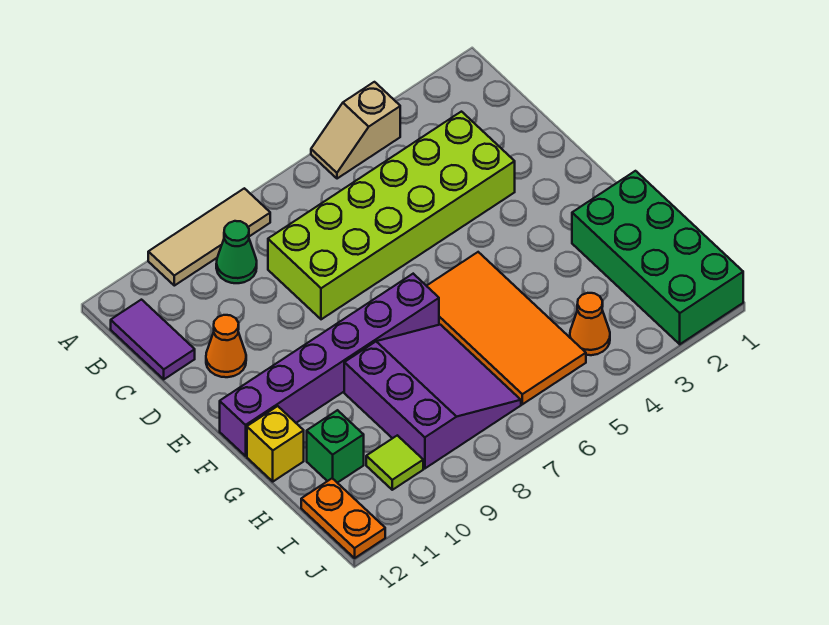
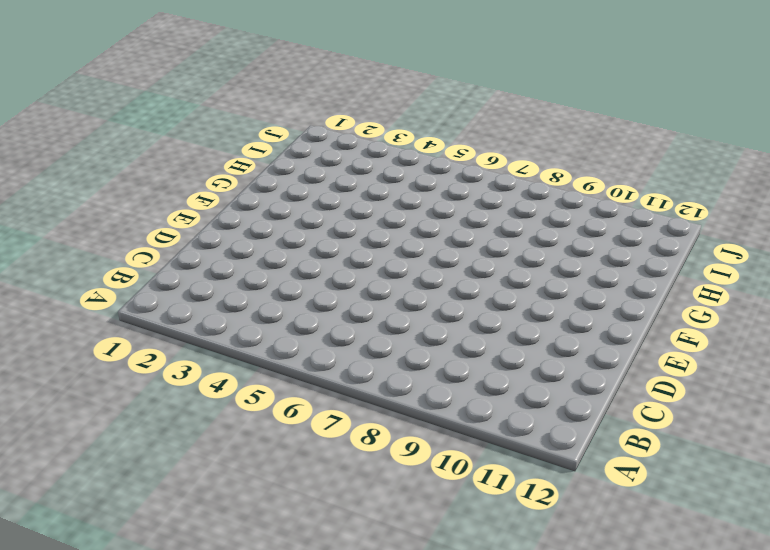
none -> tan slope A4:A5 level 1 top 4
none -> tan tile A8:A10 level 1
none -> green cone B9 level 1

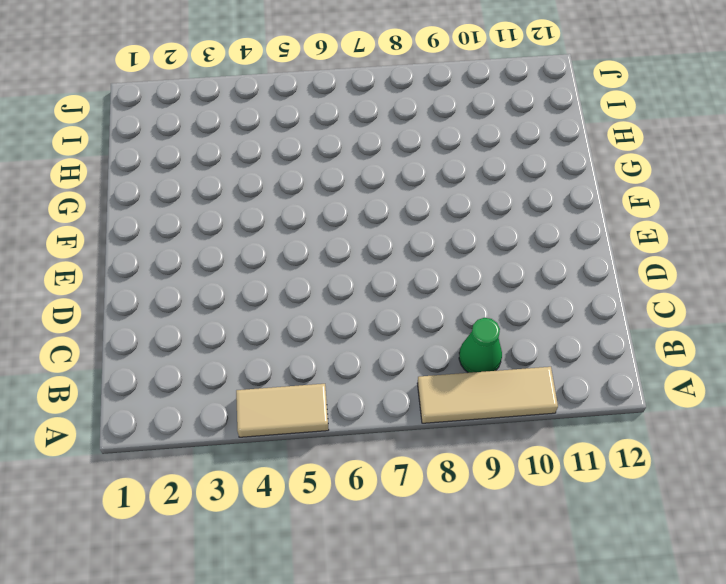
tan tile A4:A5 level 1 -> tan slope A4:A5 level 1 top 4
none -> purple tile B12:C12 level 1
none -> lime brick C3:D8 level 1
none -> orange cone D11 level 1

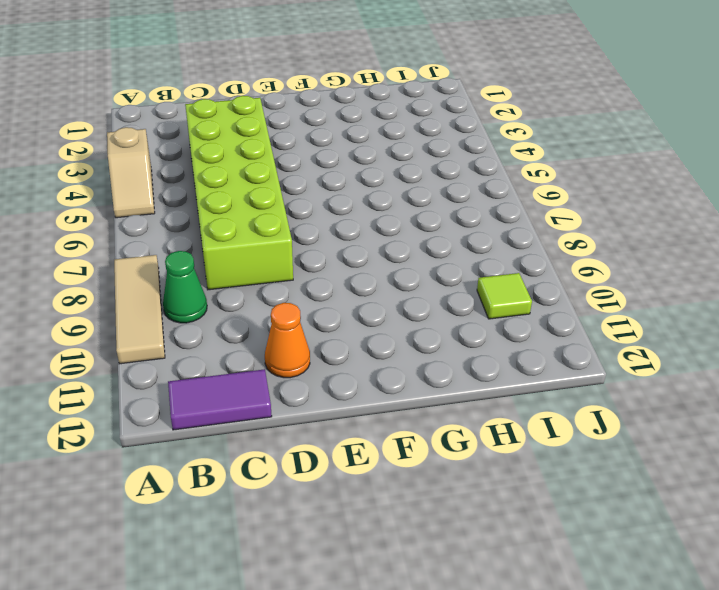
none -> orange tile F5:I6 level 1
none -> purple brick F7:F12 level 1
none -> green brick G1:J2 level 1

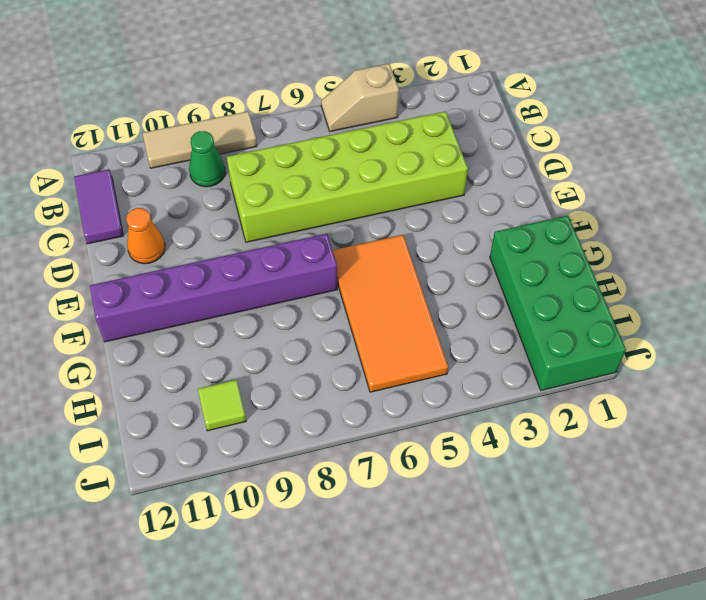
none -> purple slope G7:I9 level 1 top 9
none -> yellow brick G12 level 1
none -> green brick H11 level 1

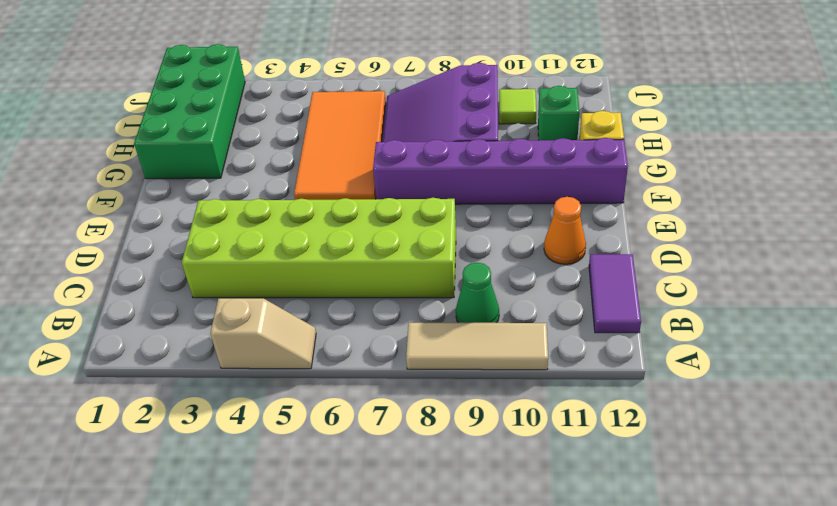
none -> orange cone I4 level 1
none -> orange plate I12:J12 level 1

